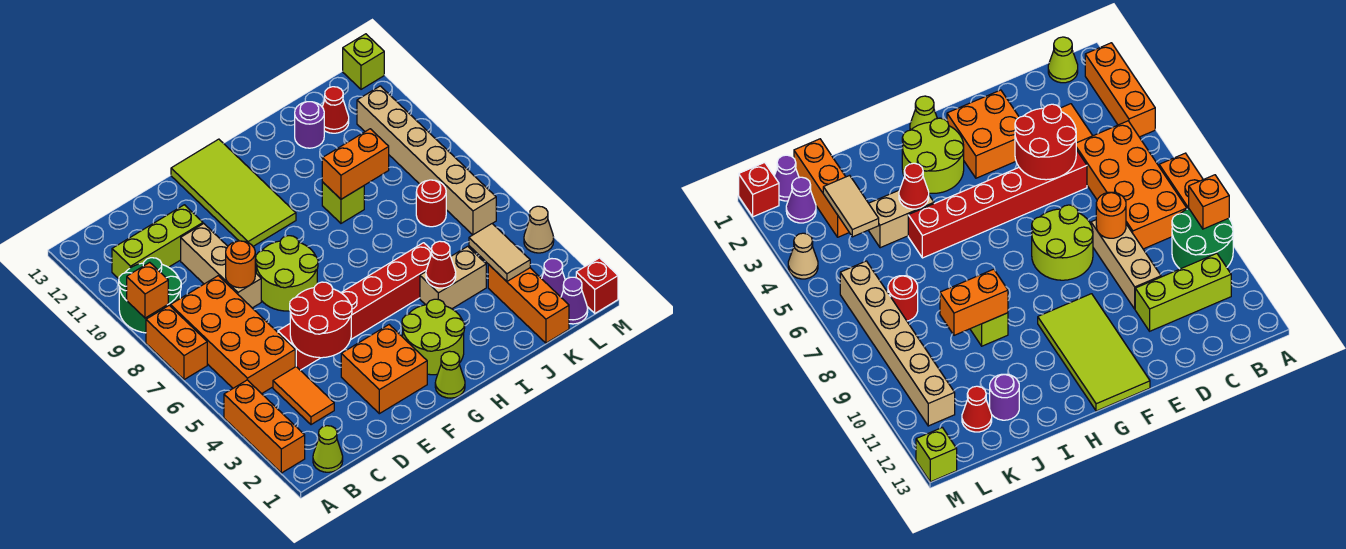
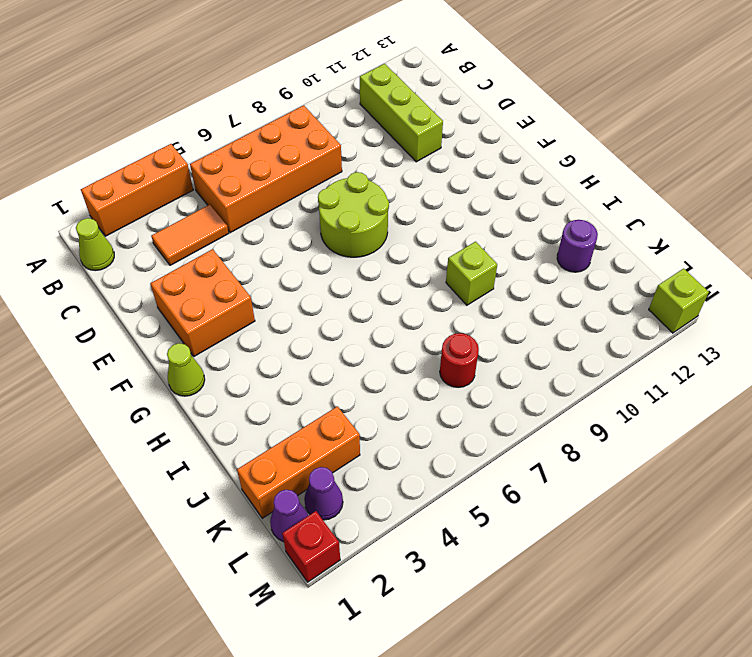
none -> orange brick A7:A8 level 1
none -> green round brick A9:B10 level 1
none -> red brick D5:I5 level 1
none -> tan brick D8:D10 level 1

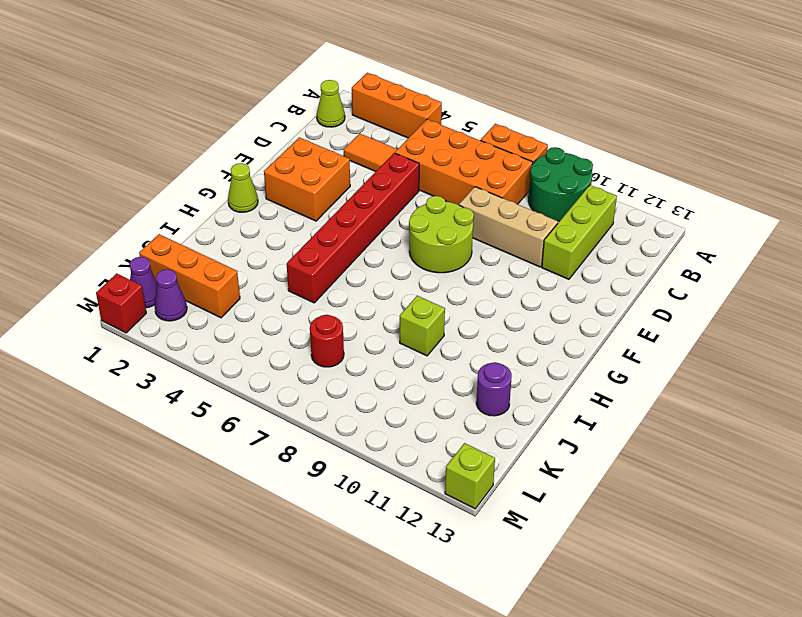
none -> lime tile F10:G13 level 1
none -> lime round brick G2:H3 level 1
none -> tan brick I4:J4 level 1
none -> red cone K12 level 1

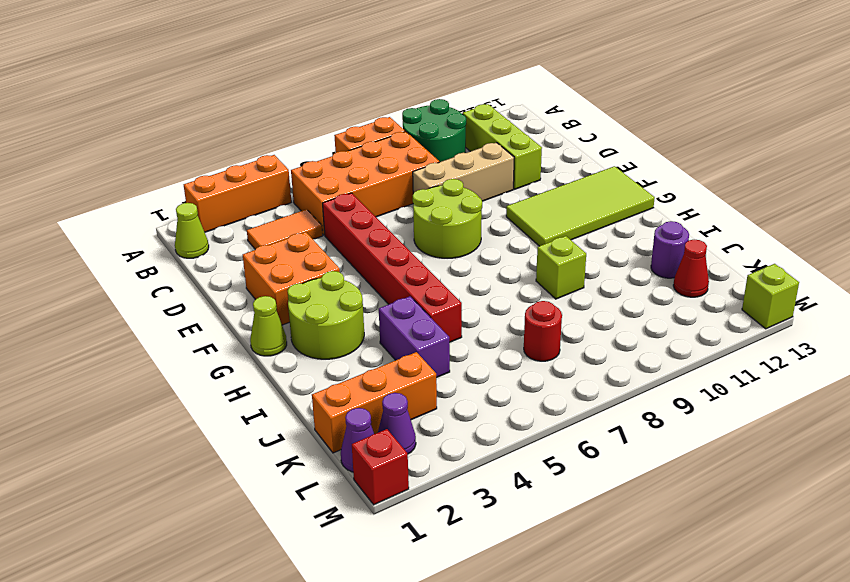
purple brick I4:J4 level 1 -> tan brick I4:J4 level 1
none -> tan brick L6:L11 level 1
none -> tan cone M4 level 1
none -> orange brick A9 level 2
none -> red round brick D4:E5 level 2

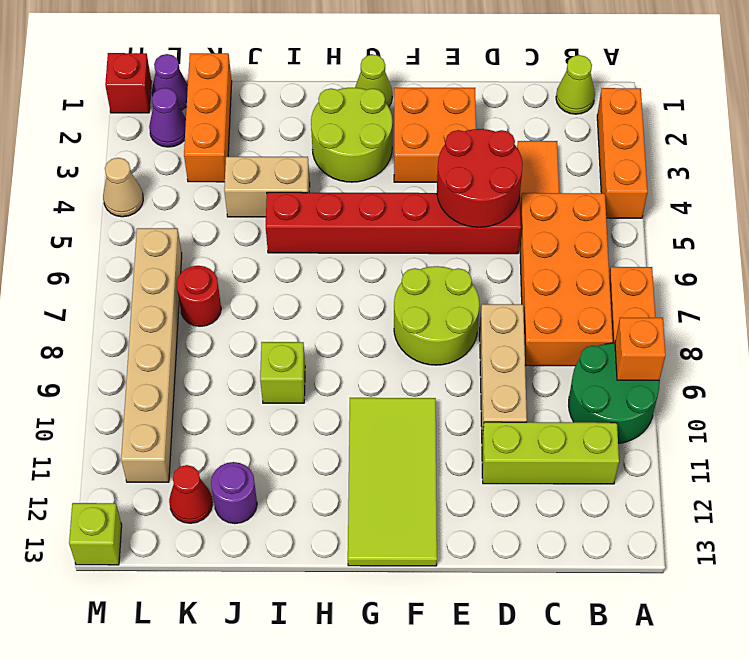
none -> orange round brick D8 level 2
none -> red cone I4 level 2
none -> orange brick I9:J9 level 2
none -> tan tile K3:K4 level 2

